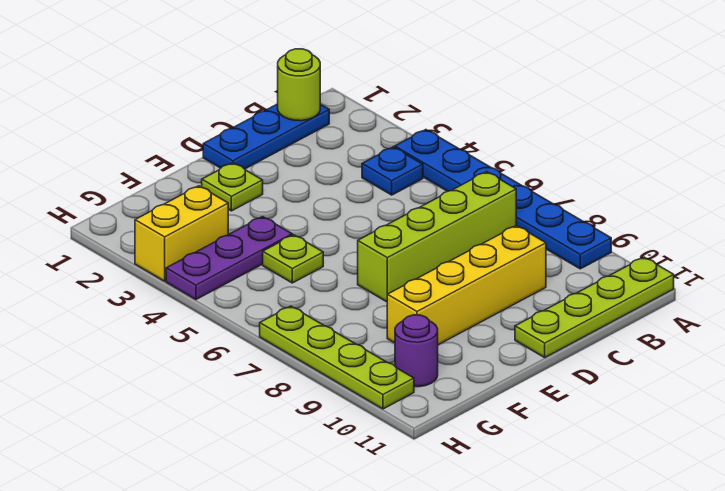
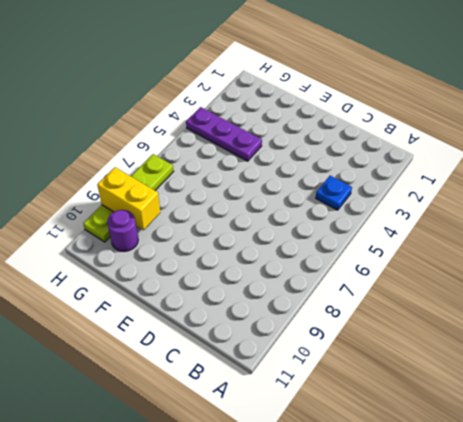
yellow brick G9:H9 level 2 -> yellow brick G3:H3 level 1
none -> blue plate A4:A9 level 1
none -> lime plate A11:D11 level 1
none -> blue plate B1:D1 level 1

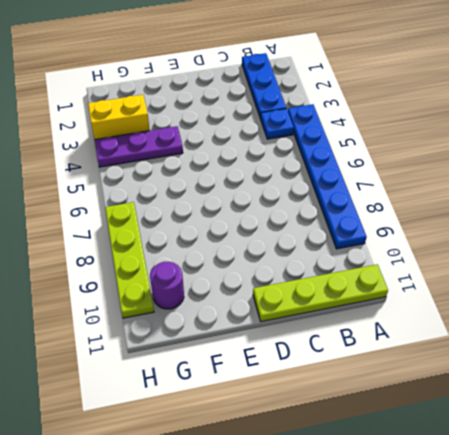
blue plate B1:B3 level 1 -> blue plate B1:D1 level 1
none -> lime brick B7:E7 level 1
none -> yellow brick C9:F9 level 1
none -> lime plate E2 level 1

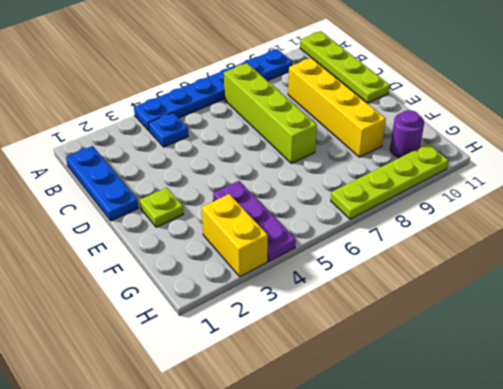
none -> lime plate F5 level 1
none -> lime round brick B1 level 2

